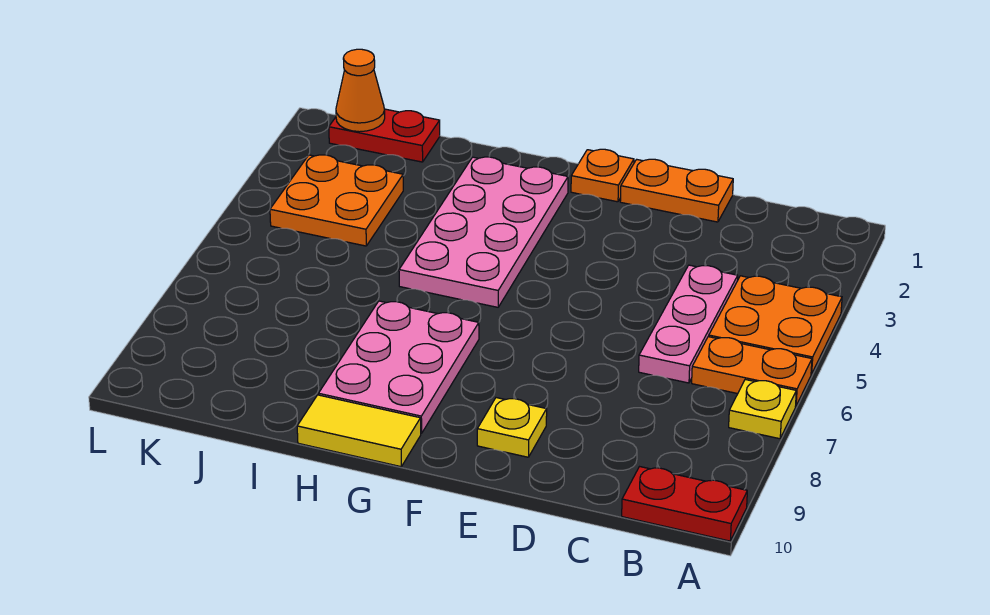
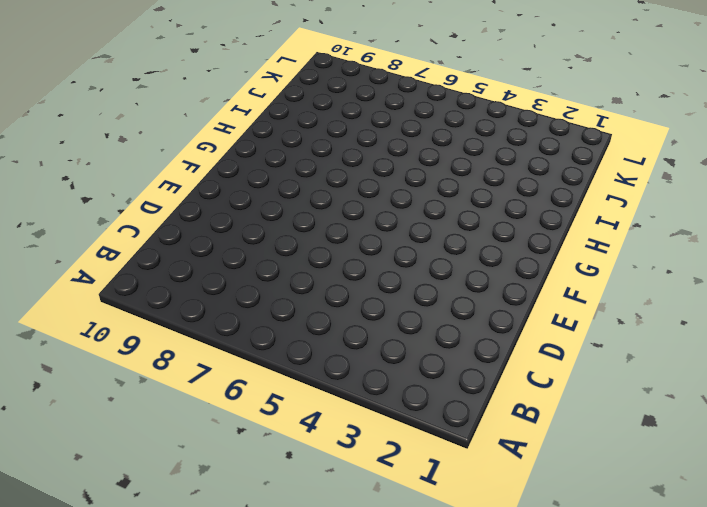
none -> orange plate A4:B5 level 1
none -> orange plate A6:B6 level 1
none -> yellow plate A7 level 1

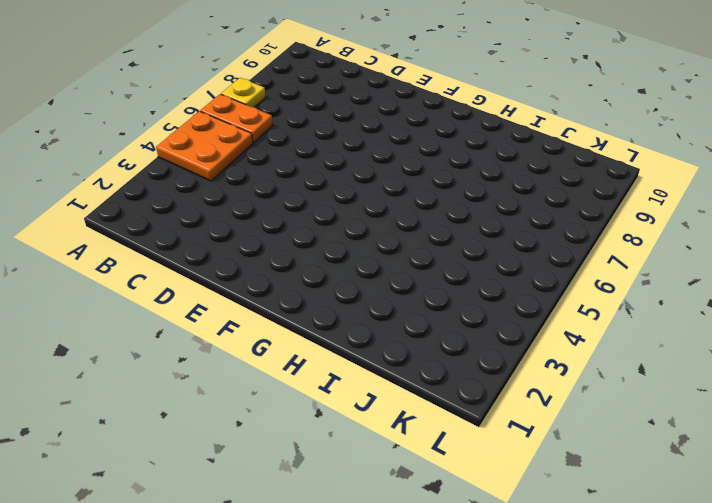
none -> red plate A10:B10 level 1
none -> pink plate C4:C6 level 1
none -> orange plate D1:E1 level 1

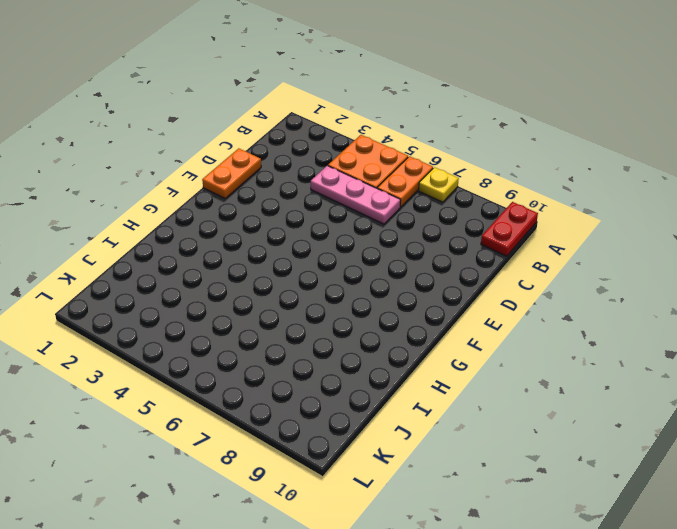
none -> yellow plate E9 level 1
none -> orange plate F1 level 1
none -> pink plate G2:H5 level 1

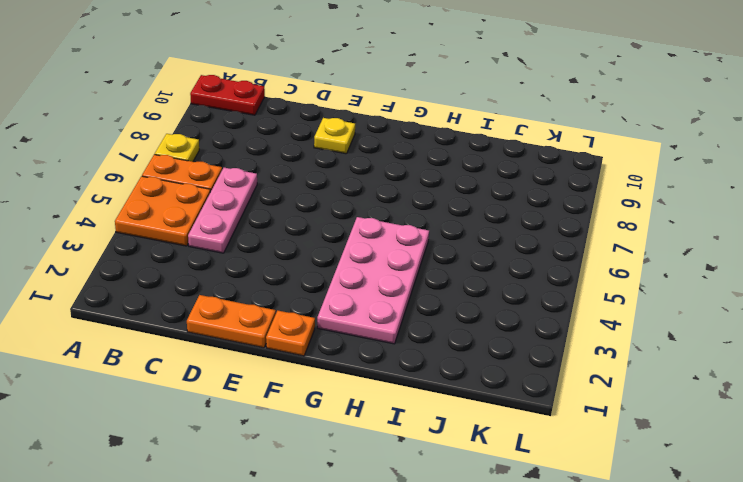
none -> pink plate G7:H9 level 1
none -> yellow tile G10:H10 level 1
none -> red plate J1:K1 level 1

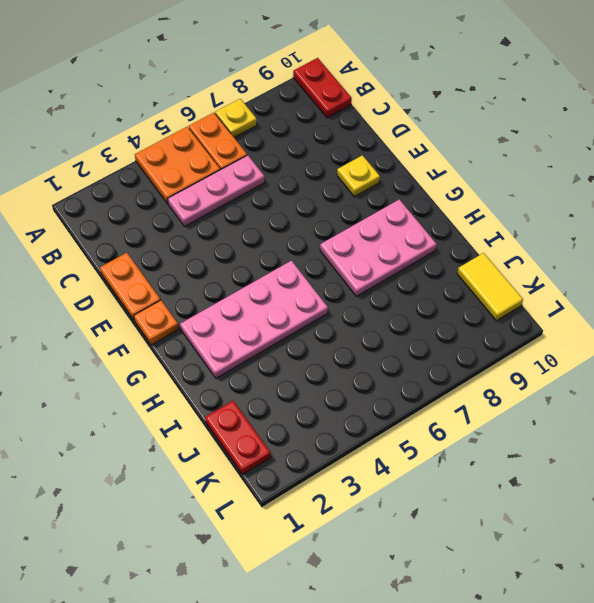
yellow tile J10:K10 level 1 -> yellow tile G10:H10 level 1
none -> orange plate J3:K4 level 1
none -> orange cone K1 level 2

